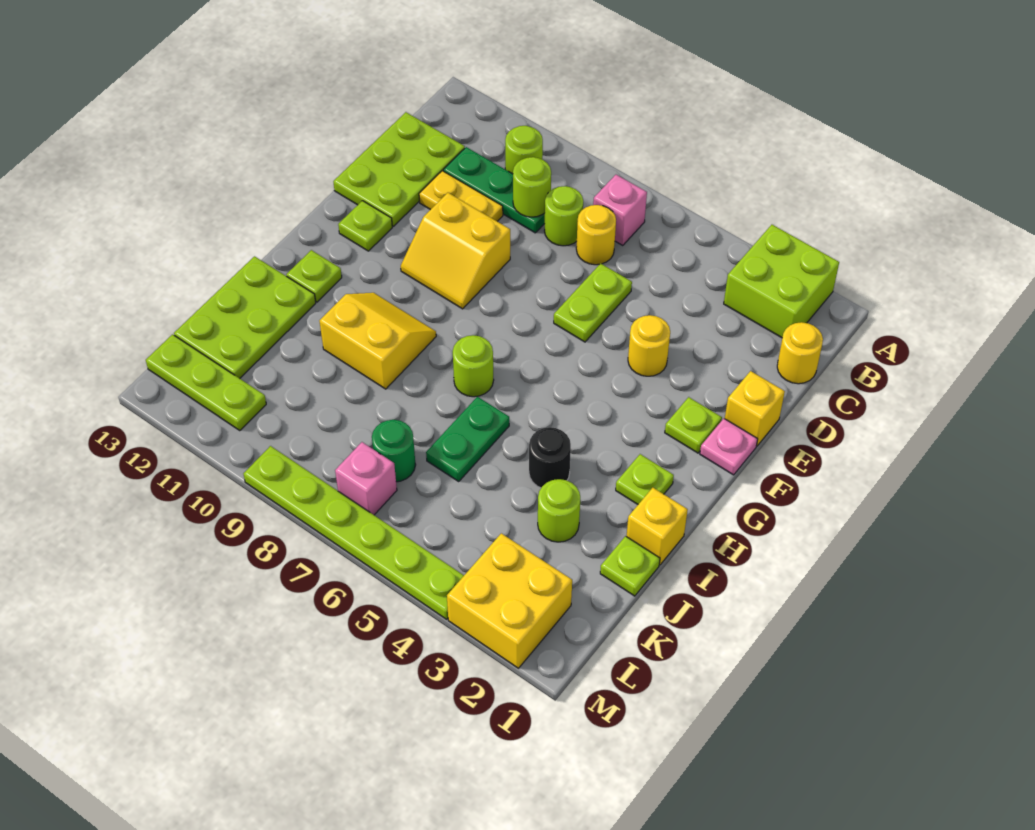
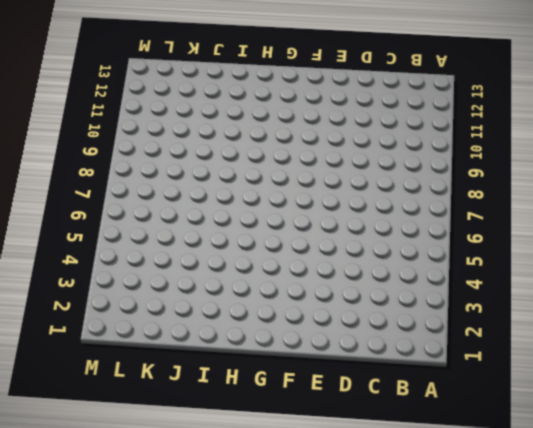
none -> lime brick A2:B3 level 1
none -> pink brick B7 level 1
none -> lime round brick B10 level 1
none -> yellow round brick C1 level 1

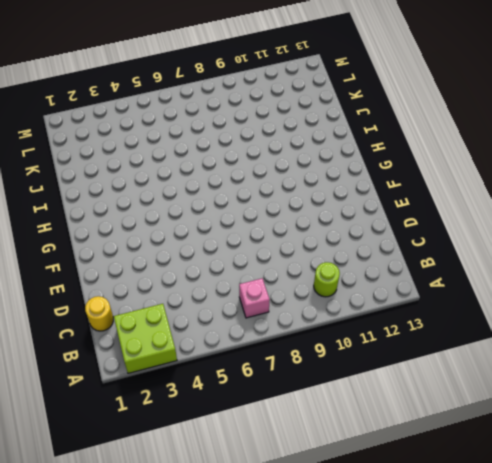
none -> yellow round brick C7 level 1
none -> lime round brick C8 level 1
none -> green plate C9:C11 level 1
none -> lime plate C12:E13 level 1

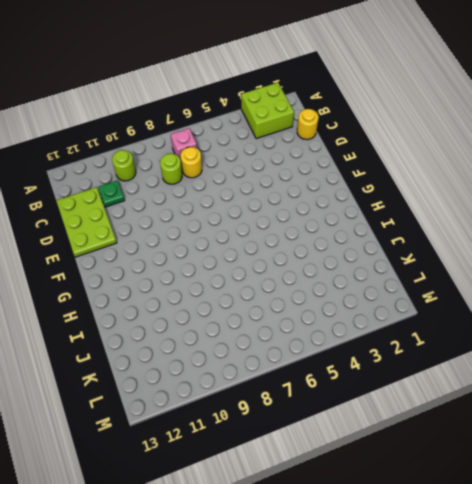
green plate C11 level 1 -> green plate C9:C11 level 1
none -> lime plate D6:E6 level 1
none -> yellow plate D10:D11 level 1
none -> yellow brick E1 level 1
none -> yellow round brick E4 level 1

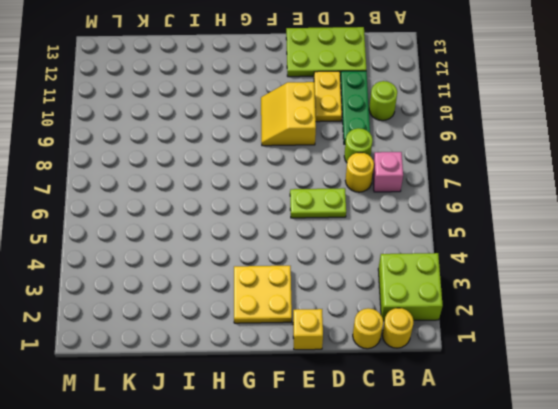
yellow round brick B1 level 1 -> yellow round brick E4 level 1
yellow plate F2:G3 level 1 -> lime plate F2 level 1
none -> pink plate F1 level 1
none -> lime plate F12 level 1
none -> lime plate H2 level 1
none -> lime round brick H7 level 1

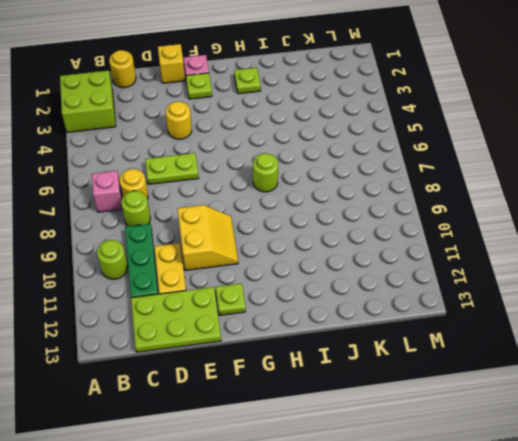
none -> yellow slope H9:I10 level 1 top I
none -> lime plate H12 level 1
none -> yellow brick I1 level 1
none -> black round brick I4 level 1

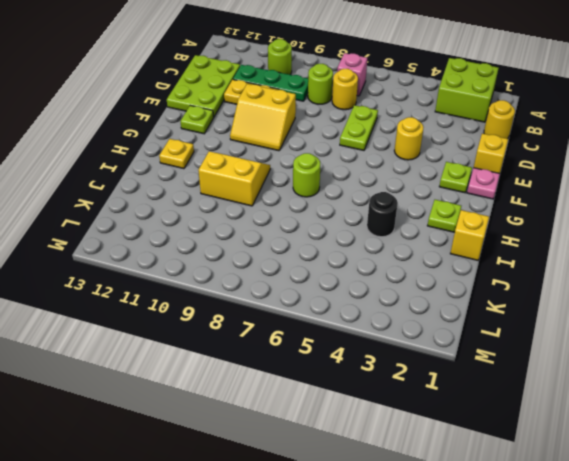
yellow plate H12 level 1 -> lime plate H12 level 1
none -> green plate I6:J6 level 1
none -> lime plate I12:K13 level 1
none -> lime plate J1 level 1
none -> lime round brick J3 level 1

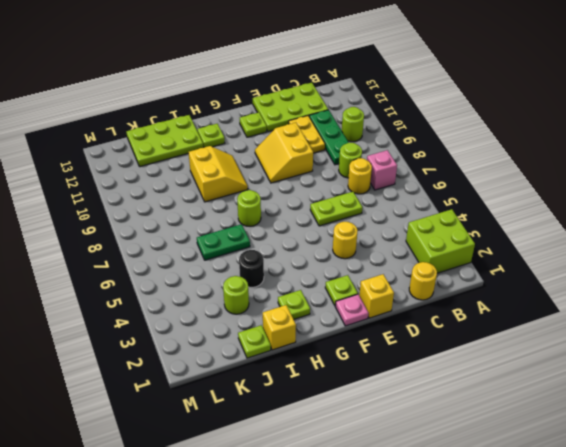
none -> green round brick K7 level 1
none -> yellow brick L2:M3 level 1
none -> pink brick L7 level 1
none -> lime plate L11:L13 level 1

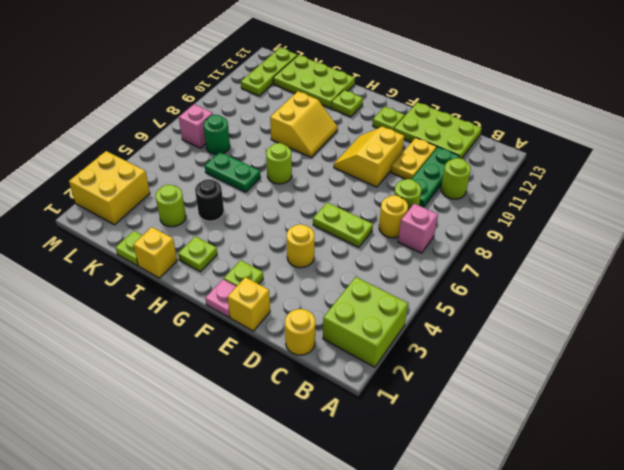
none -> lime plate M4:M9 level 1
none -> lime round brick C9 level 2

